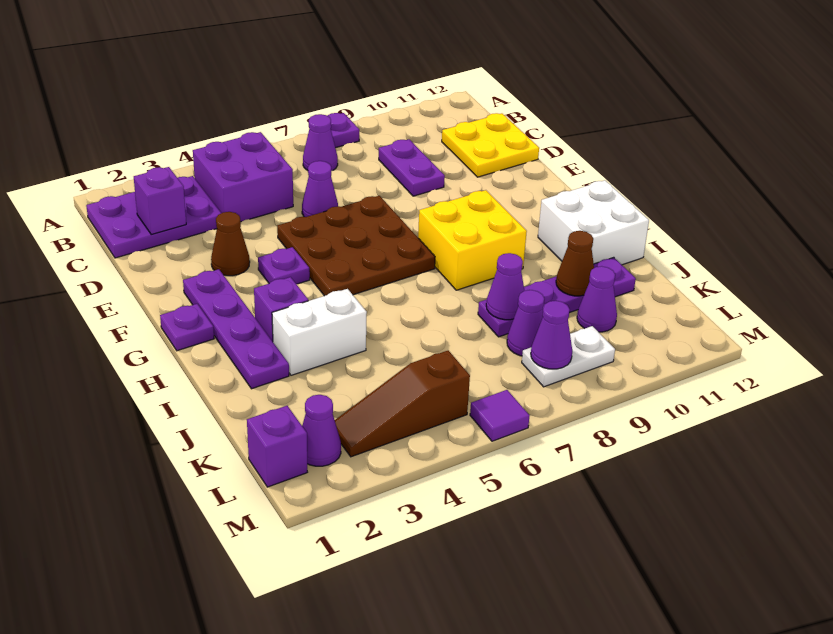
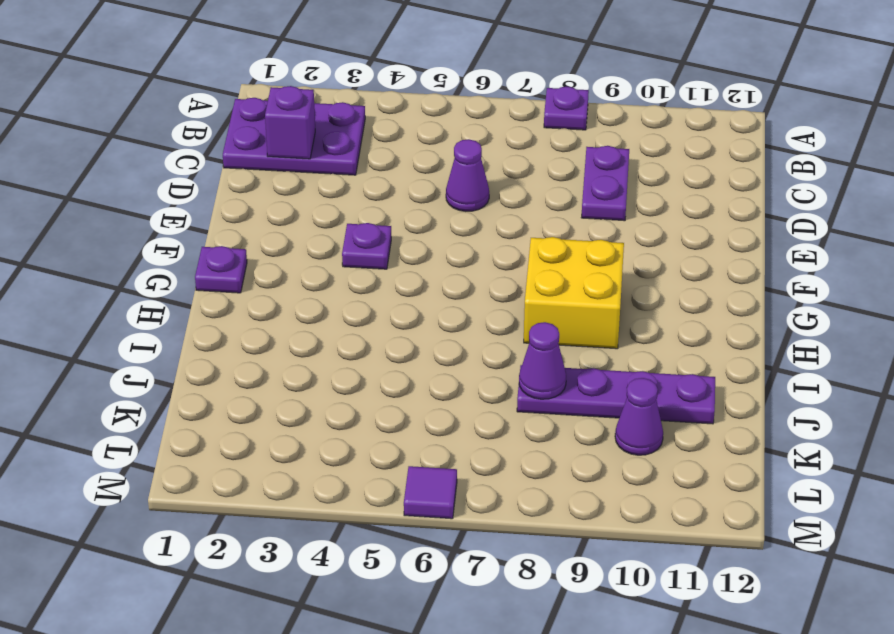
none -> purple brick B4:C5 level 1
none -> purple cone B7 level 1
none -> yellow plate C11:D12 level 1

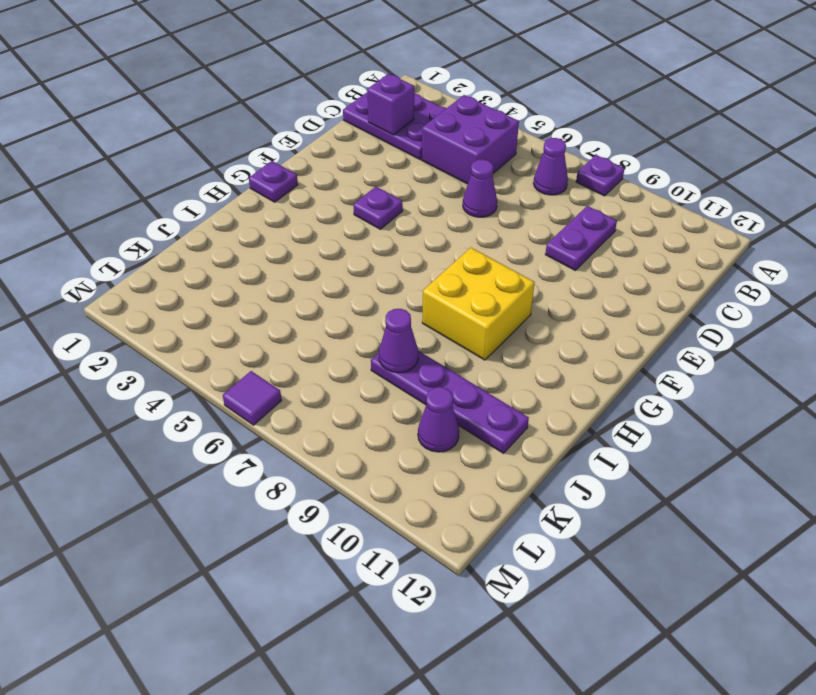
none -> yellow plate C11:D12 level 1
none -> brown cone E3 level 1
none -> brown plate E5:G7 level 1

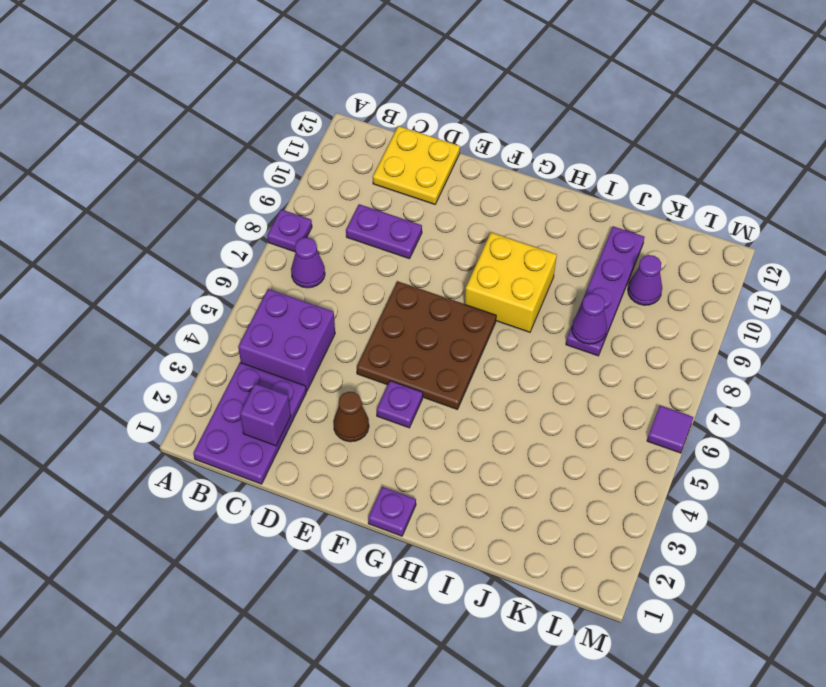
none -> purple cone D6 level 1
none -> purple plate F2:I2 level 1
none -> purple brick H3 level 1

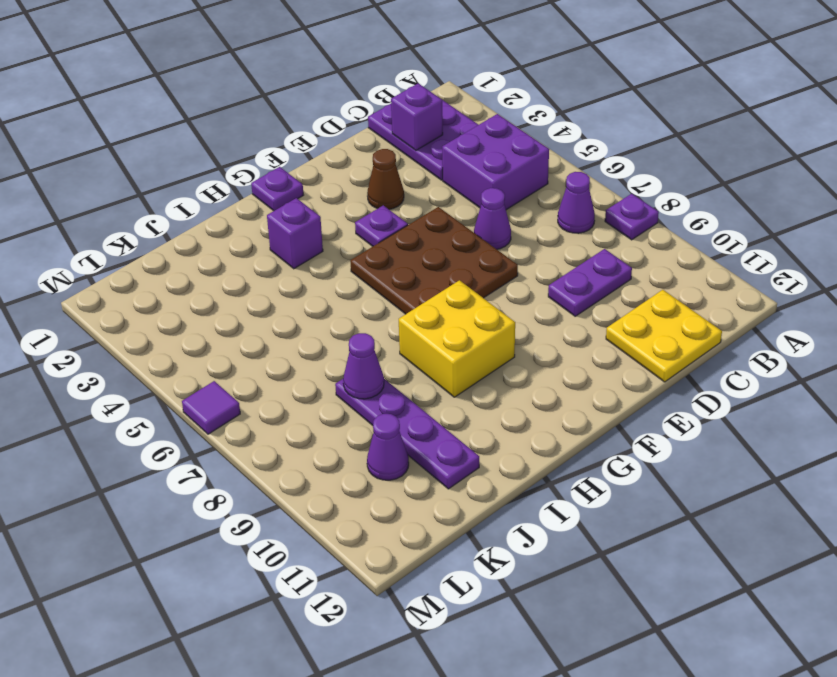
none -> purple plate F2:I2 level 1
none -> white brick H11:I12 level 1
none -> white brick I3:I4 level 1

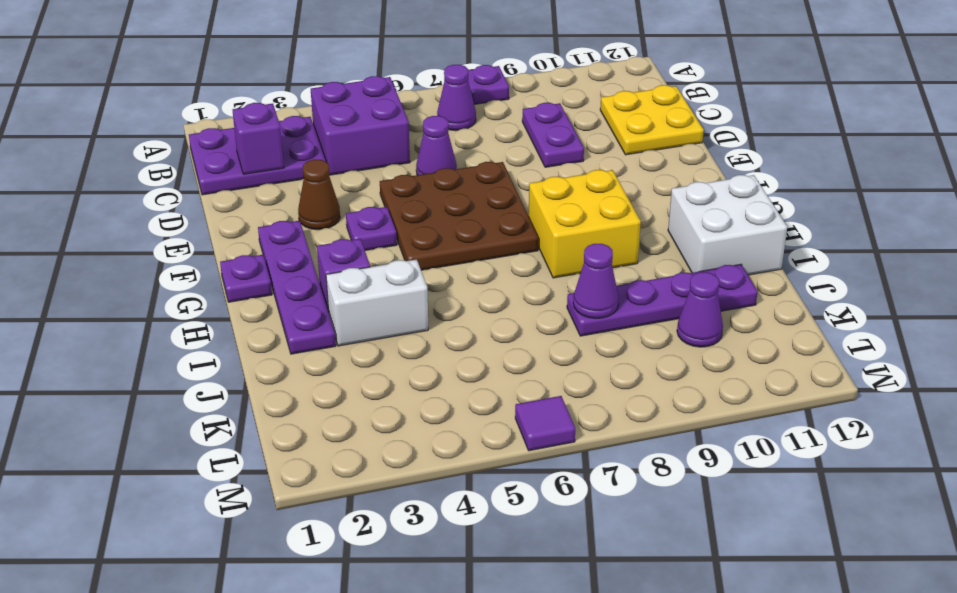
none -> purple cone K8 level 1
none -> purple brick L1 level 1
none -> purple cone L2 level 1

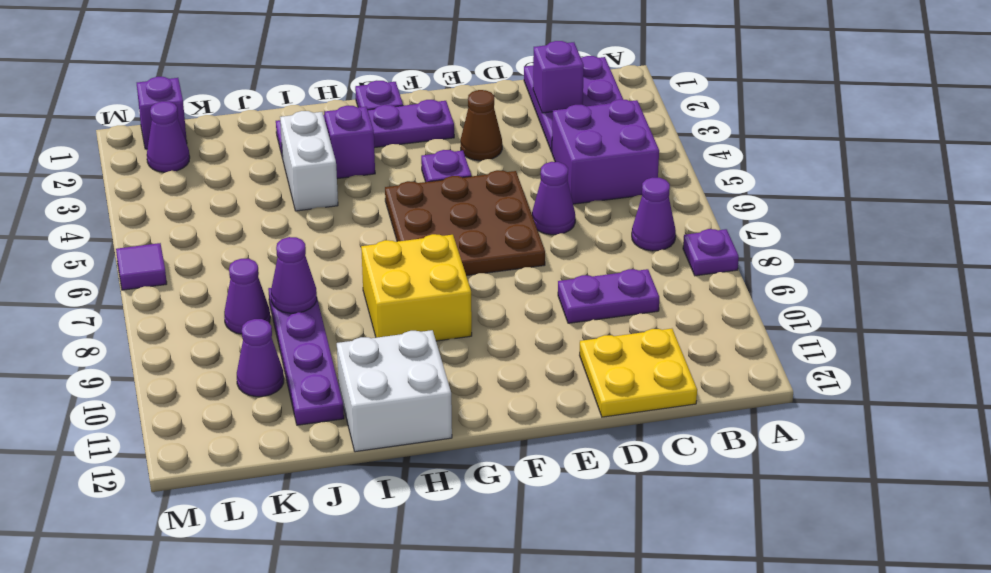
none -> brown slope L3:L5 level 1 top 5
none -> white plate L8:L9 level 1
none -> brown cone J10 level 2

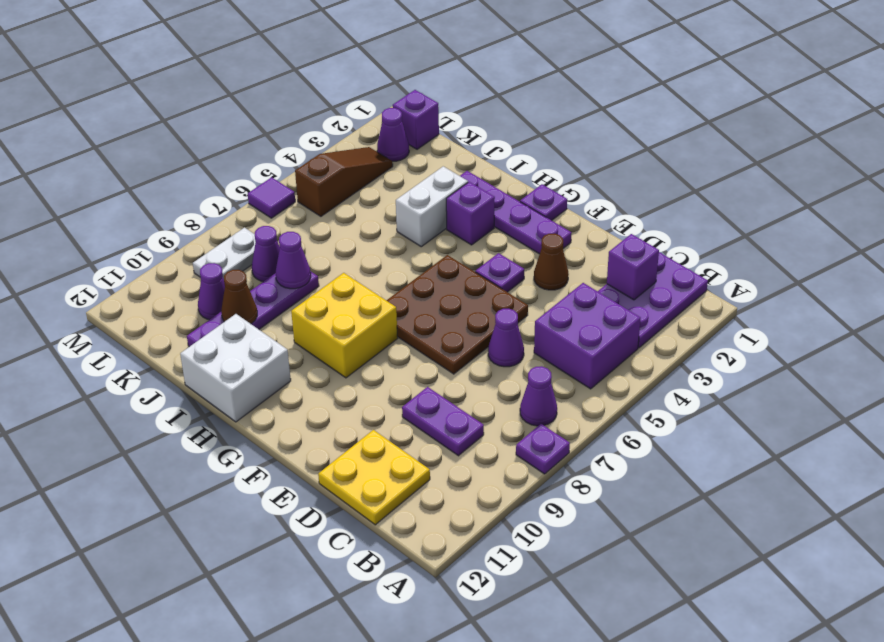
none -> purple cone L8 level 2

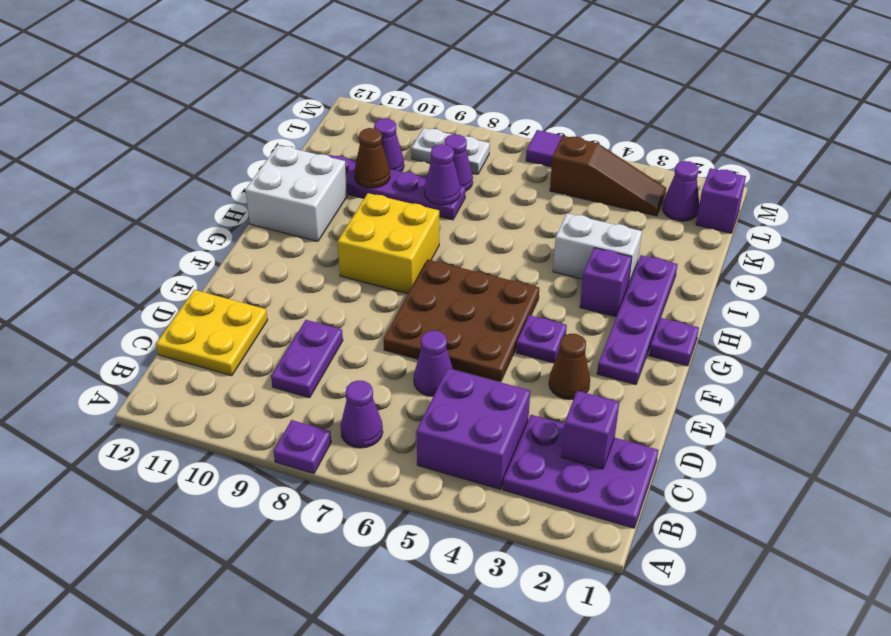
none -> purple cone L8 level 2

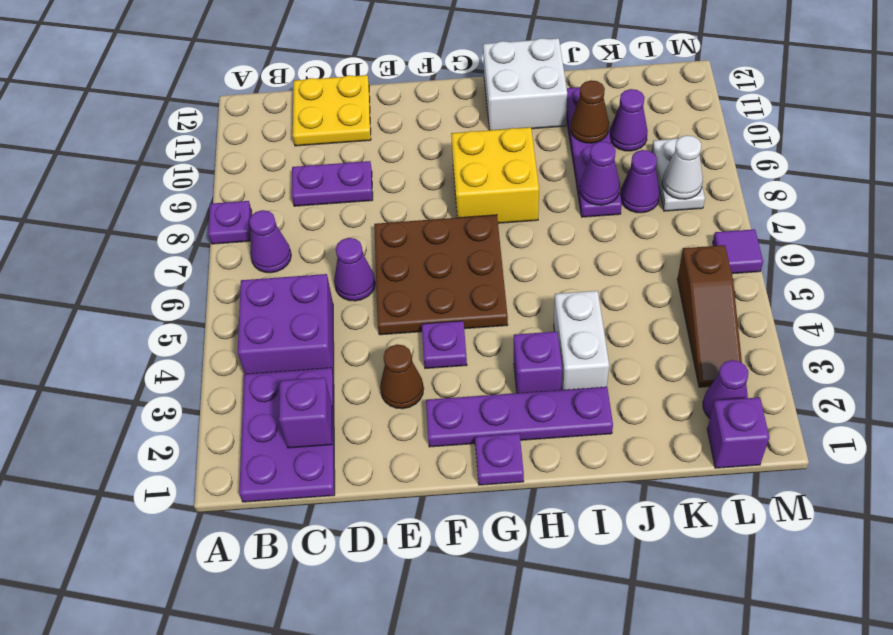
white cone L8 level 2 -> purple cone L8 level 2

